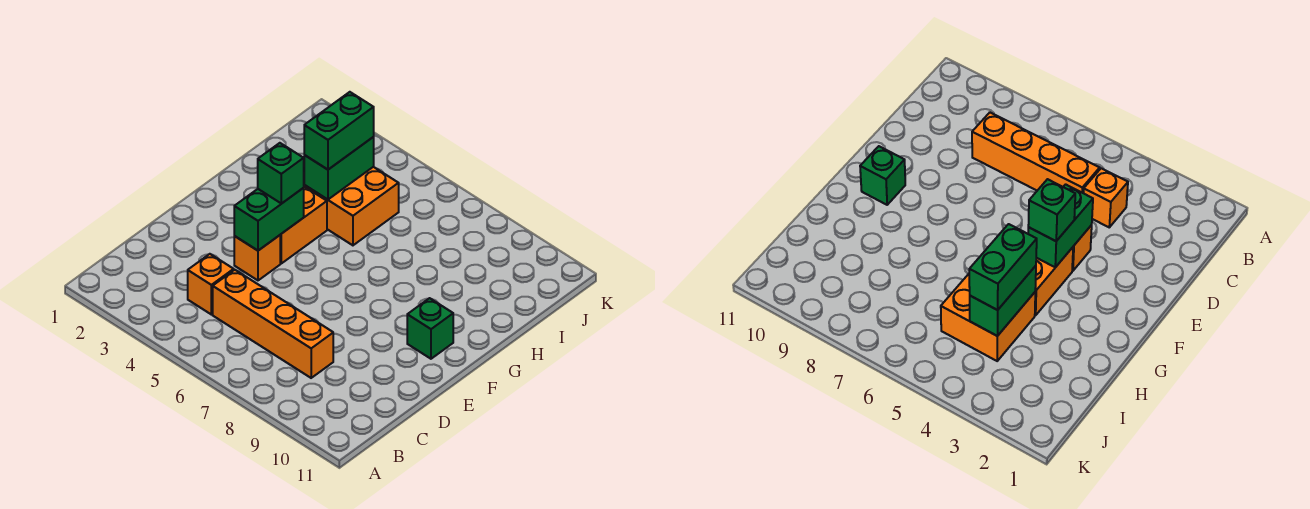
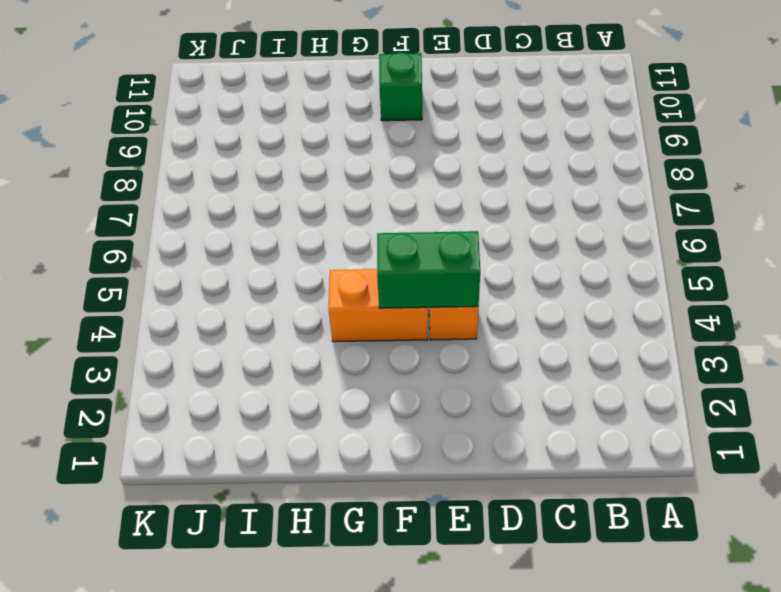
none -> orange brick C4 level 1
none -> orange brick C5:C8 level 1

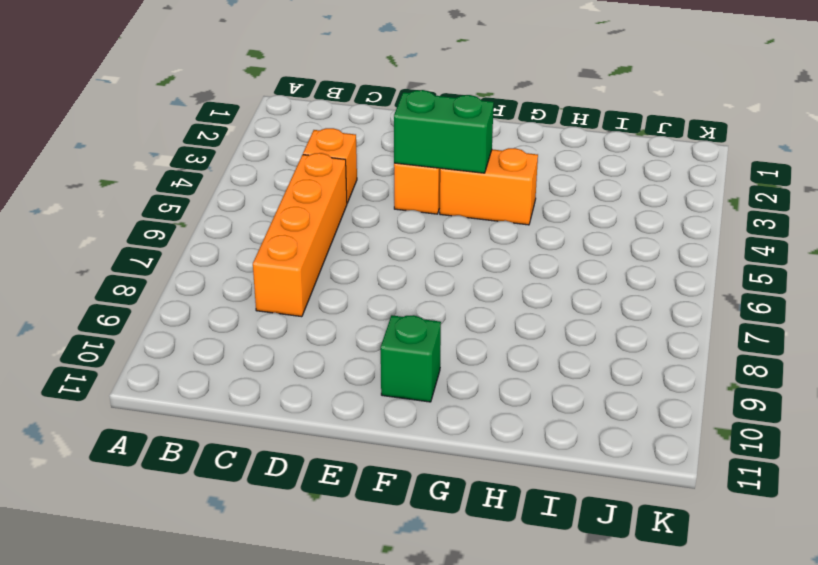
none -> orange brick H4:I5 level 1
none -> green brick H4:I4 level 2

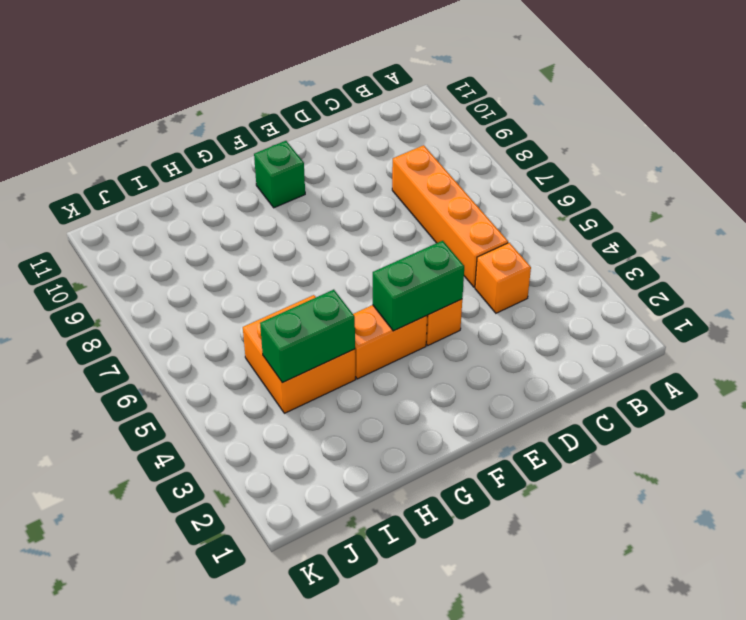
none -> green brick F4 level 3
none -> green brick H4:I4 level 3

